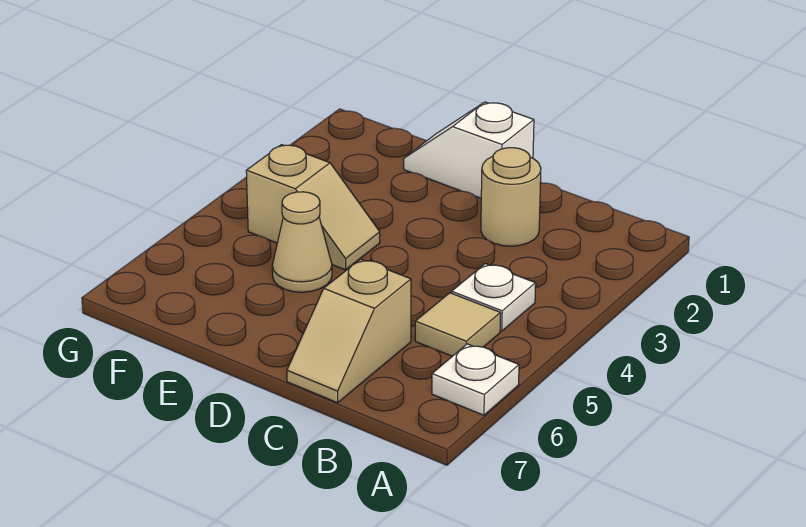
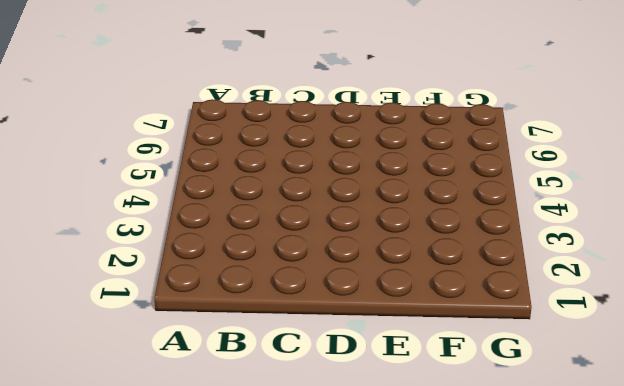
none -> white plate A6 level 1
none -> white plate B4 level 1

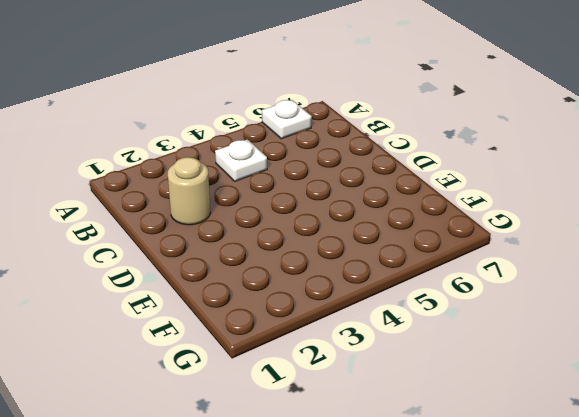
none -> tan tile B5 level 1
none -> tan slope C6:C7 level 1 top 6

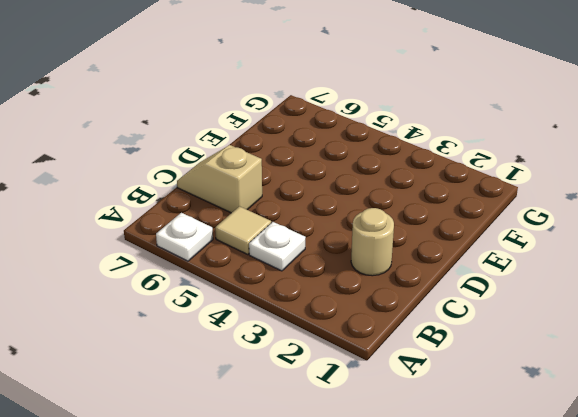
none -> white slope D1:E1 level 1 top D
none -> tan slope E4:F4 level 1 top F

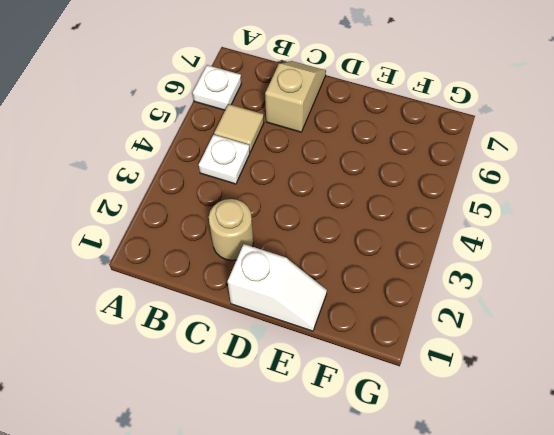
none -> tan slope E4:F4 level 1 top F
none -> tan cone E5 level 1

